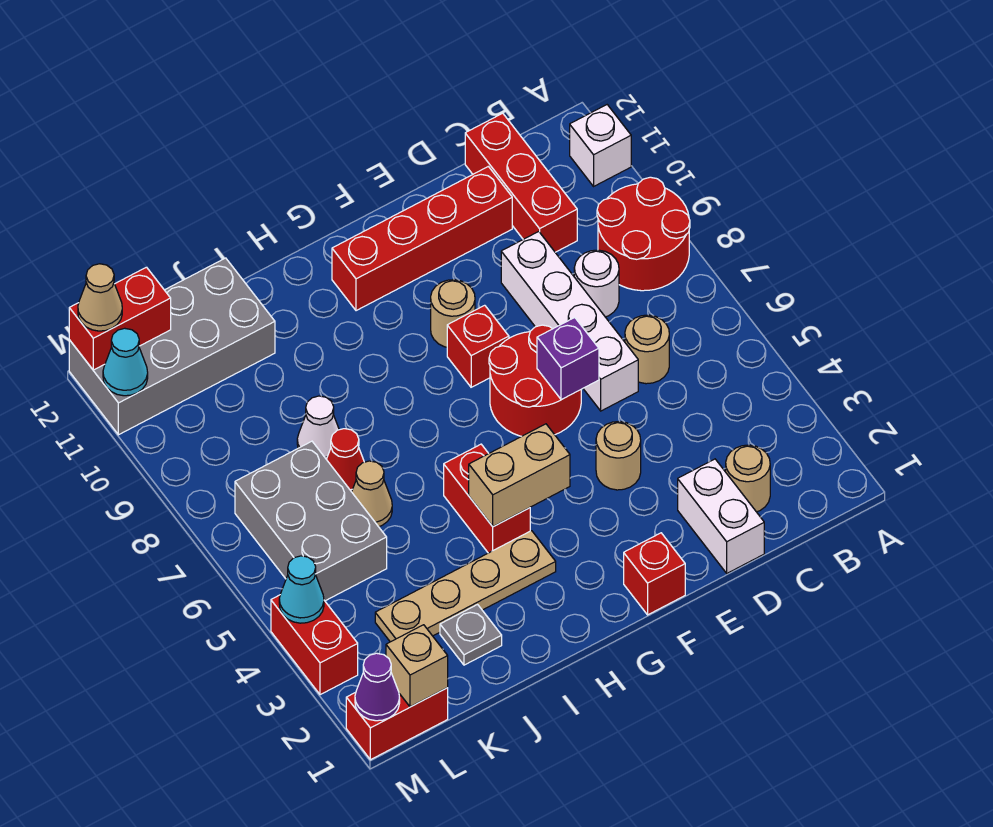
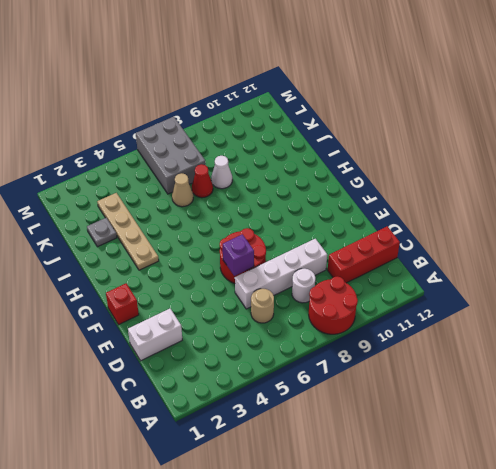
grey brick K6:M7 level 1 -> grey brick K5:L7 level 1
none -> white brick A11 level 1
none -> tan round brick C2 level 1
none -> red brick D11:G11 level 1
none -> tan round brick E4 level 1

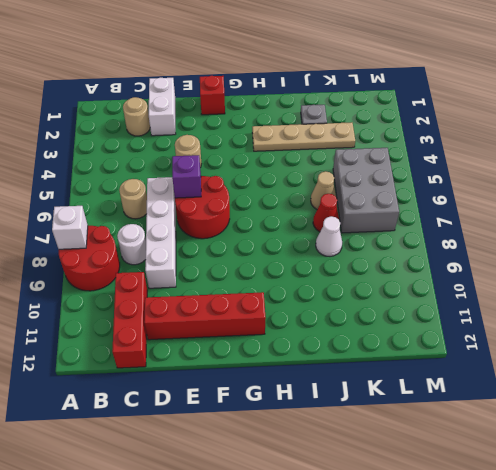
white brick A8 level 2 -> white brick A11 level 1
none -> red brick F8 level 1
none -> tan round brick F9 level 1
none -> red brick H4:H5 level 1
none -> grey brick J11:M12 level 1

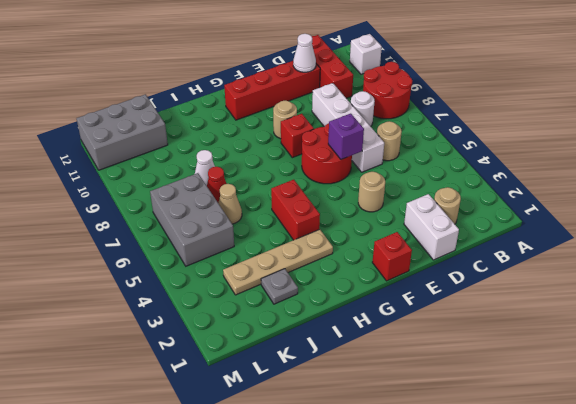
white cone D11 level 2 -> none
grey brick K11:M12 level 1 -> grey brick J11:M12 level 1
none -> red brick L1:M1 level 1
none -> red brick M3:M4 level 1
none -> tan brick G4:H4 level 2
none -> tan brick L1 level 2

